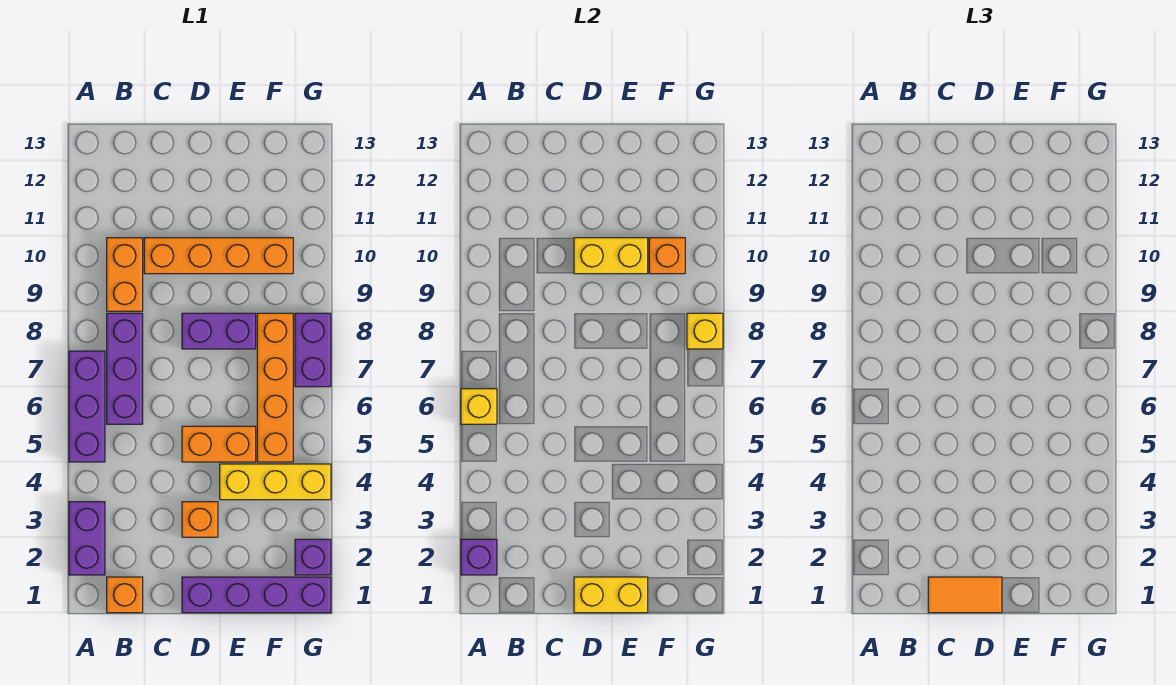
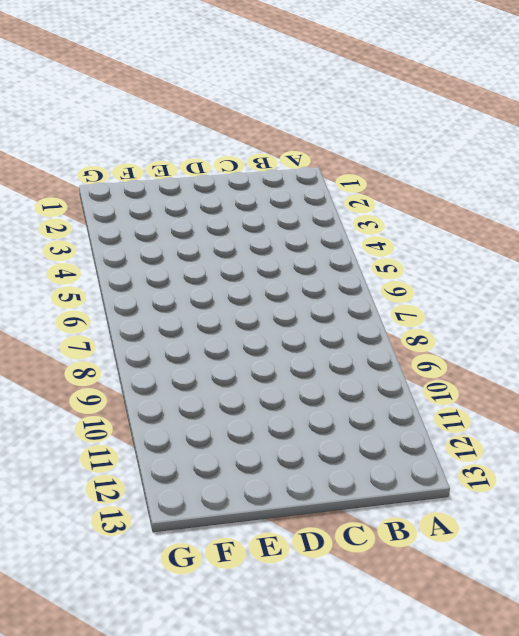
none -> purple brick A2:A3 level 1
none -> purple brick A5:A7 level 1
none -> orange brick B1 level 1

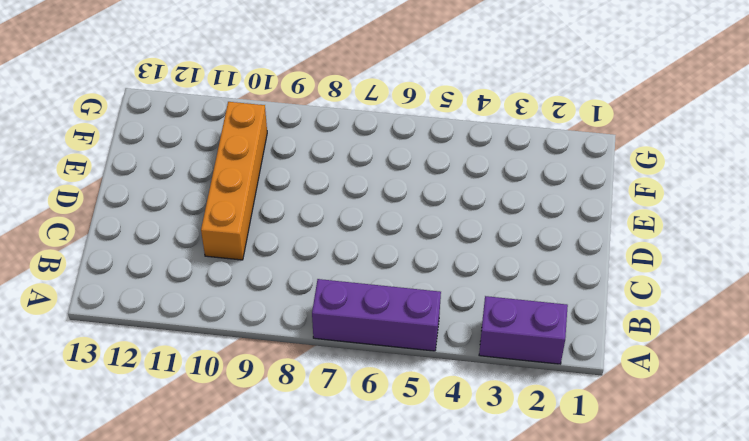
none -> orange brick B1 level 1
none -> purple brick B6:B8 level 1
none -> orange brick B9:B10 level 1

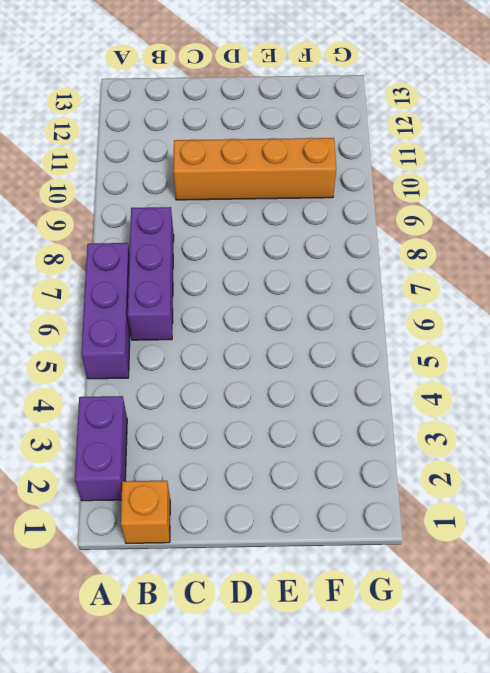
none -> orange brick B9:B10 level 1
none -> purple brick D1:G1 level 1
none -> orange brick D3 level 1

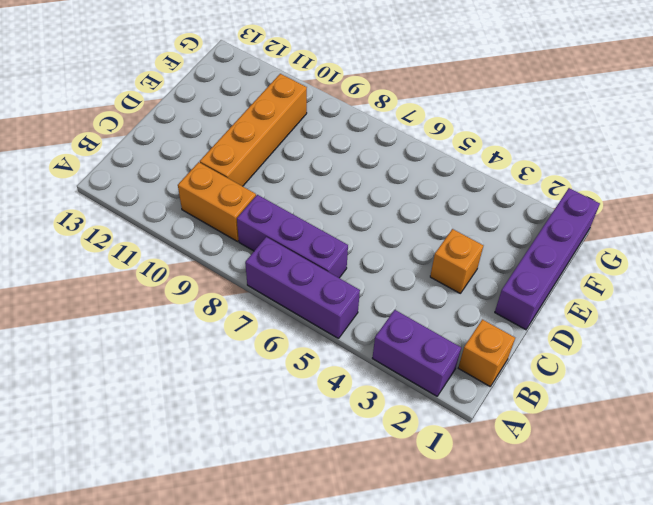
none -> orange brick D5:E5 level 1
none -> purple brick D8:E8 level 1
none -> yellow brick E4:G4 level 1

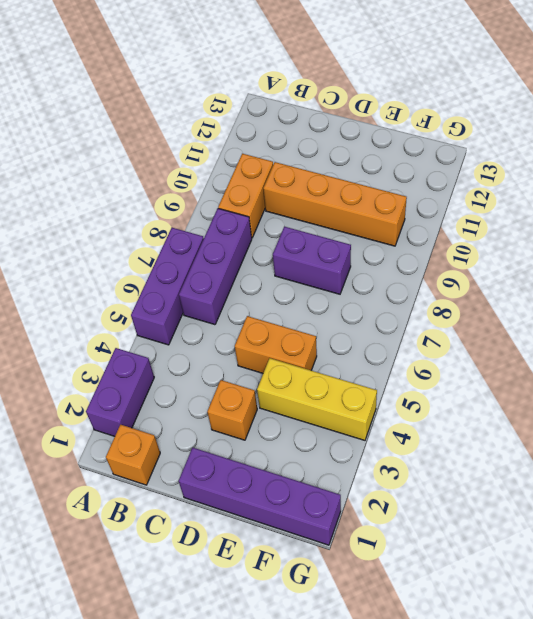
none -> orange brick F5:F8 level 1
none -> purple brick G2 level 1
none -> purple brick G7:G8 level 1

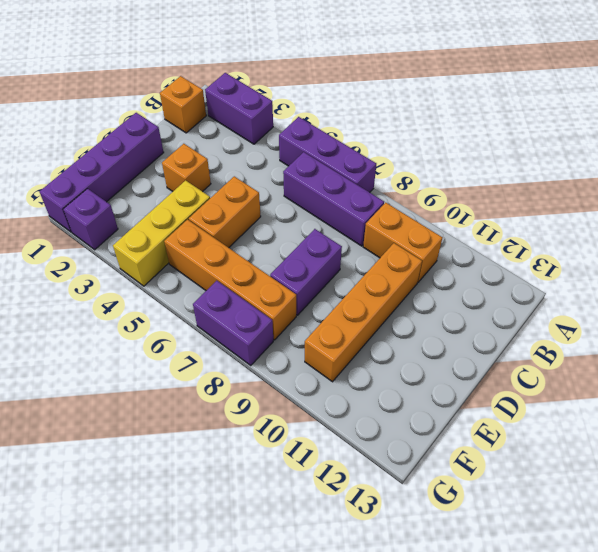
none -> purple brick A2 level 2
none -> yellow brick A6 level 2
none -> yellow brick D1:E1 level 2

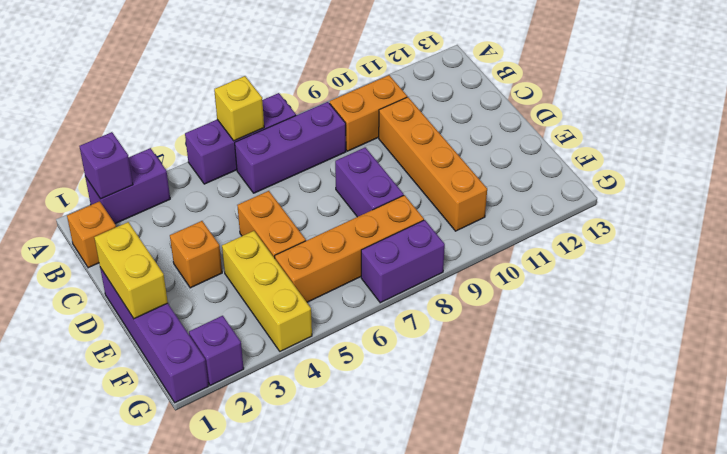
none -> yellow brick D10:E10 level 2
none -> orange brick F10 level 2
none -> yellow brick G8 level 2

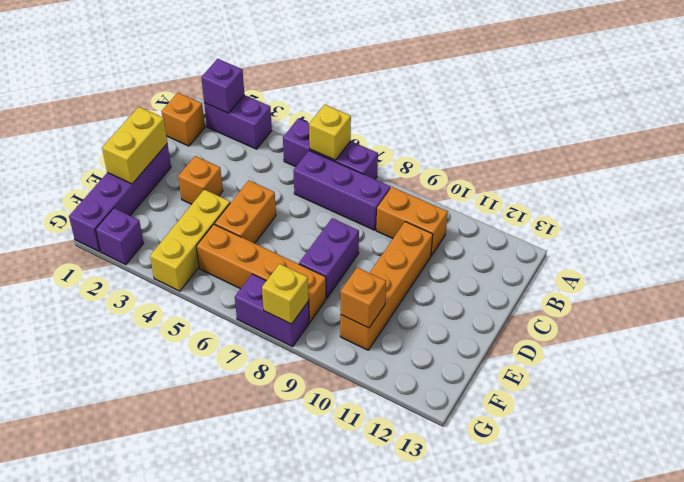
none -> yellow brick D10:E10 level 2
none -> orange tile C1:D1 level 3

